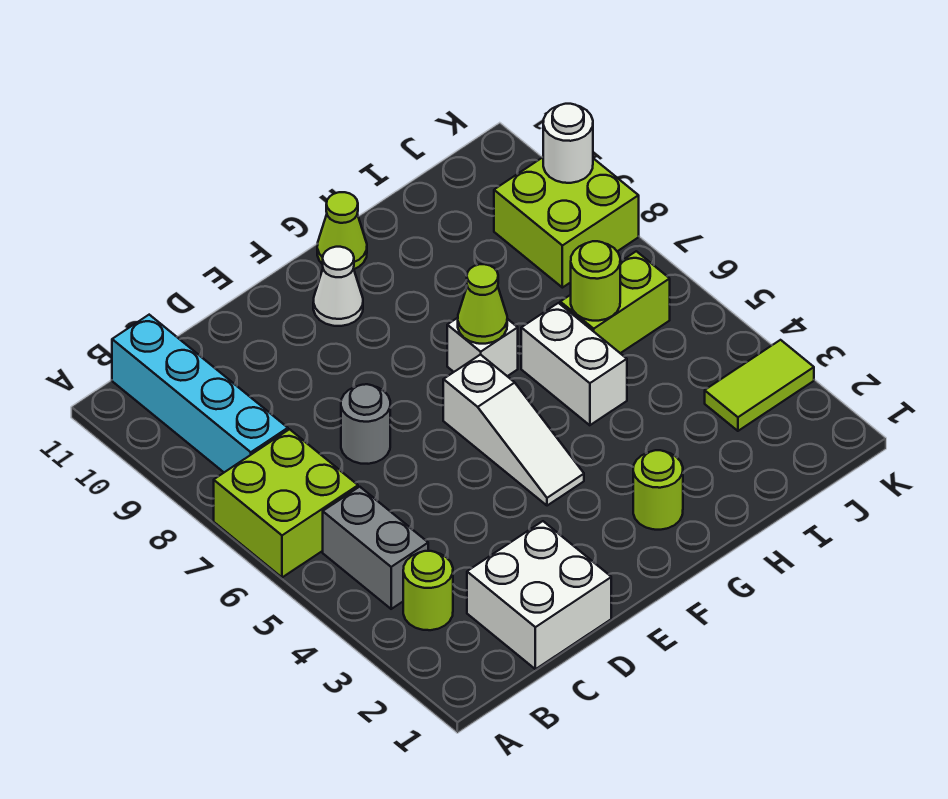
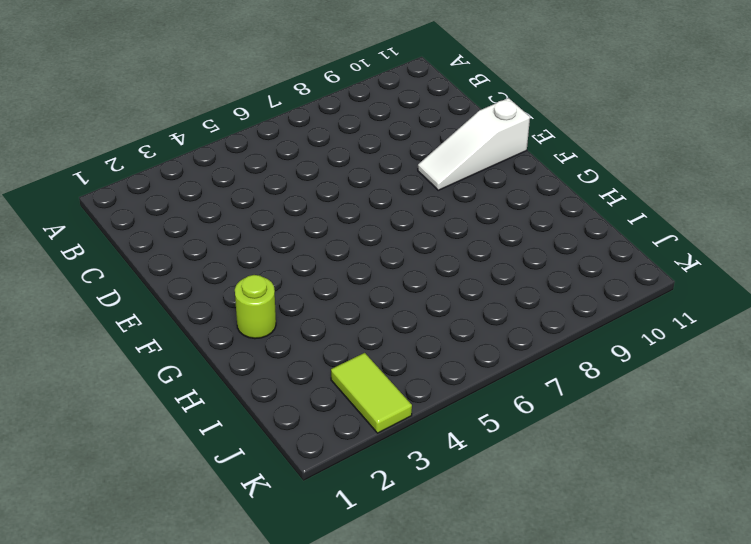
white slope E9:E11 level 1 top 11 -> white slope F4:F6 level 1 top 6
none -> lime brick A6:B7 level 1
none -> lime round brick B3 level 1
none -> grey brick B4:B5 level 1

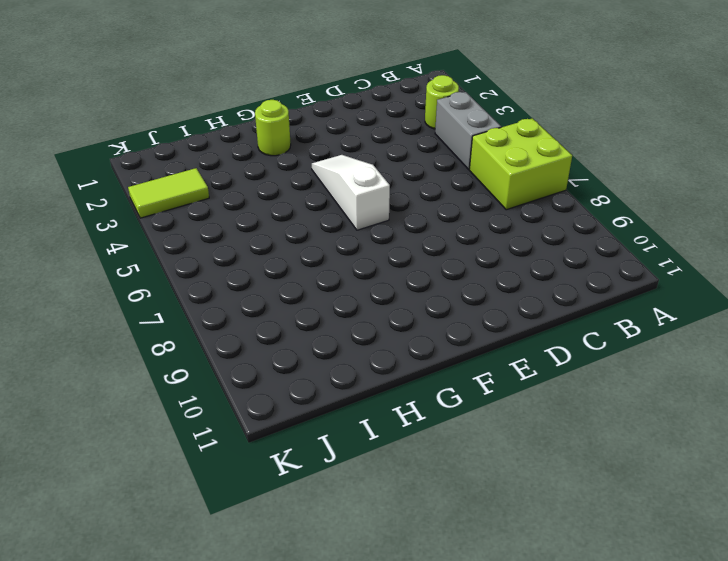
none -> cyan brick B8:B11 level 1
none -> white brick C1:D2 level 1
none -> grey round brick D7 level 1

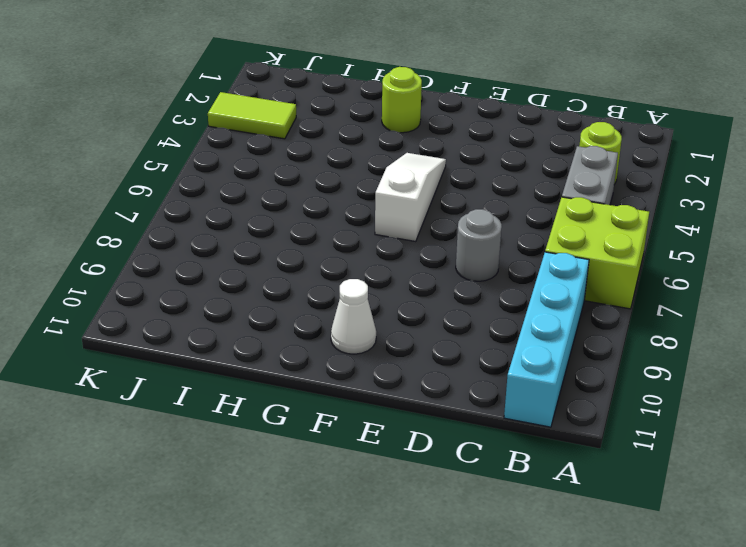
none -> white brick C1:D2 level 1
none -> white brick G7 level 1
none -> lime cone G11 level 1

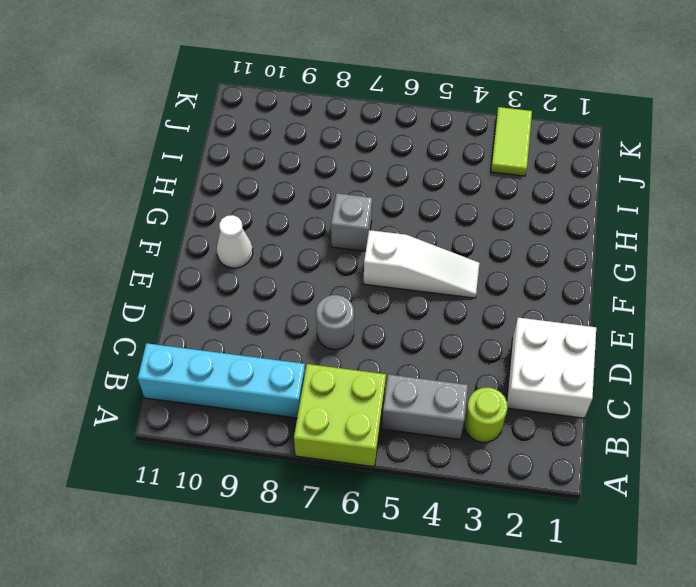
grey brick G7 level 1 -> white brick G7 level 1
none -> lime round brick G2 level 1
none -> lime cone G11 level 1
none -> white brick H5:H6 level 1

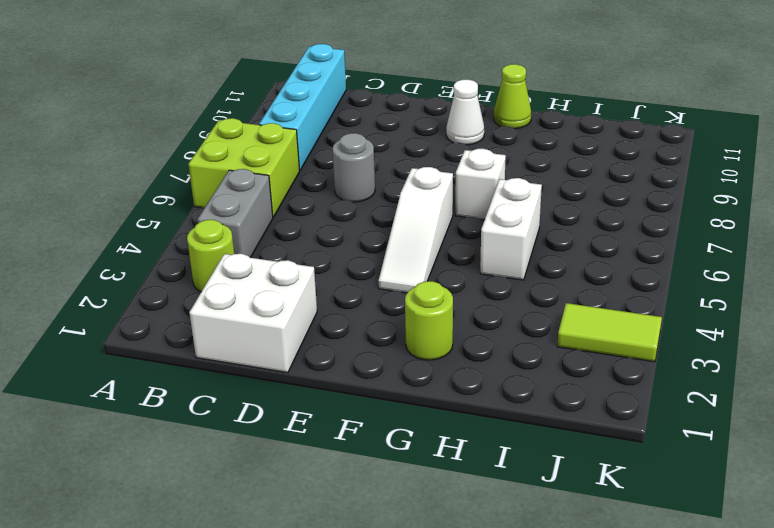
none -> lime brick I6:J6 level 1
none -> lime brick J8:K9 level 1
none -> lime cone G7 level 2

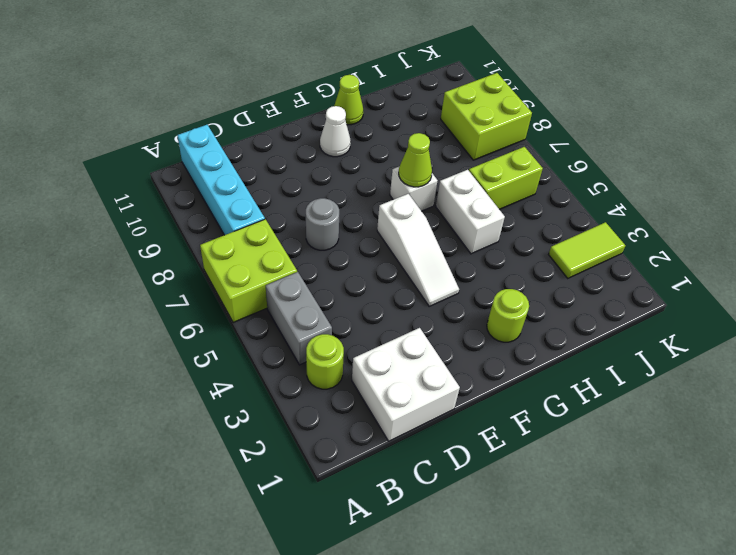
none -> lime round brick I6 level 2
none -> white round brick K9 level 2

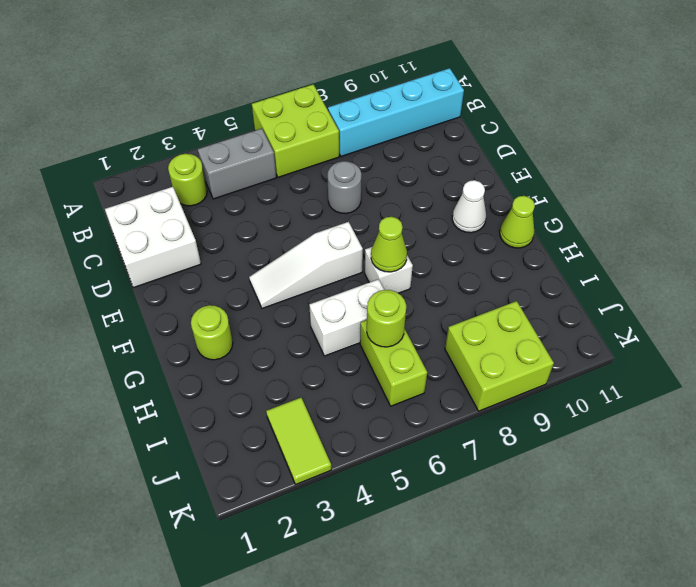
none -> white round brick K9 level 2

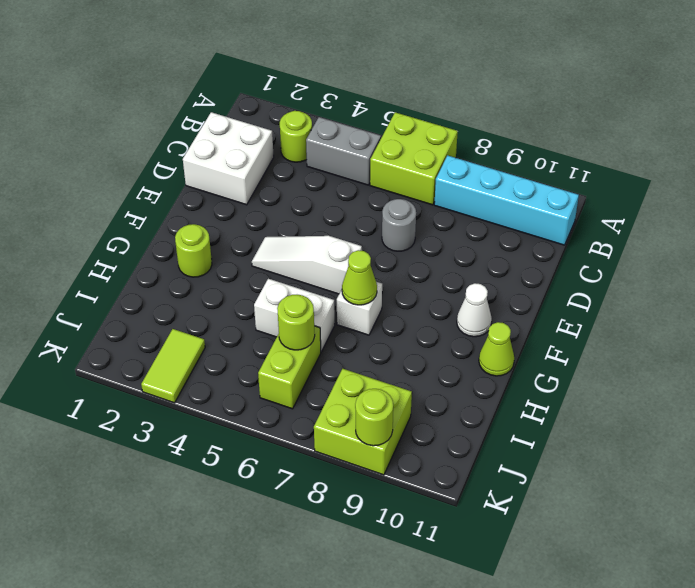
lime round brick K9 level 2 -> white round brick K9 level 2

